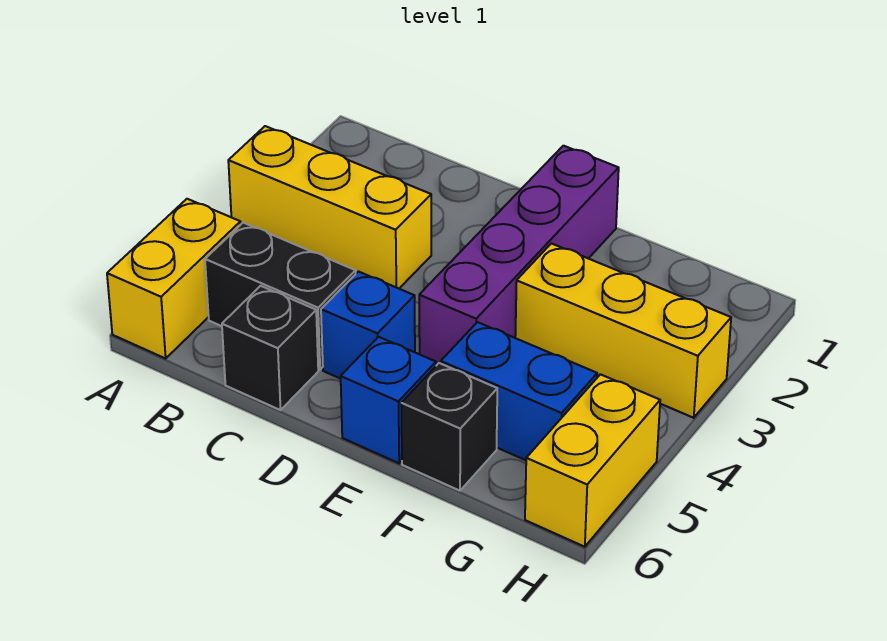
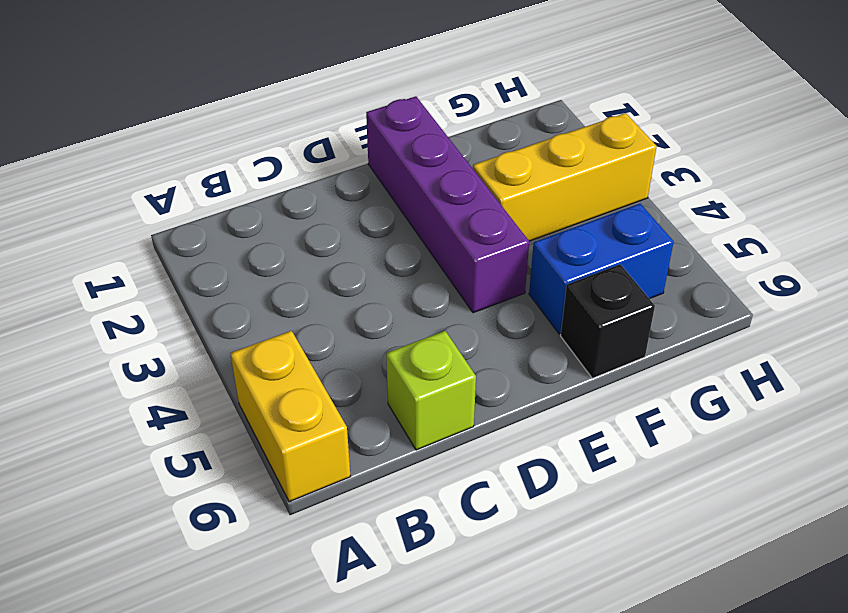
lime brick C6 level 1 -> black brick C6 level 1
none -> yellow brick A3:C3 level 1
none -> black brick B5:C5 level 1

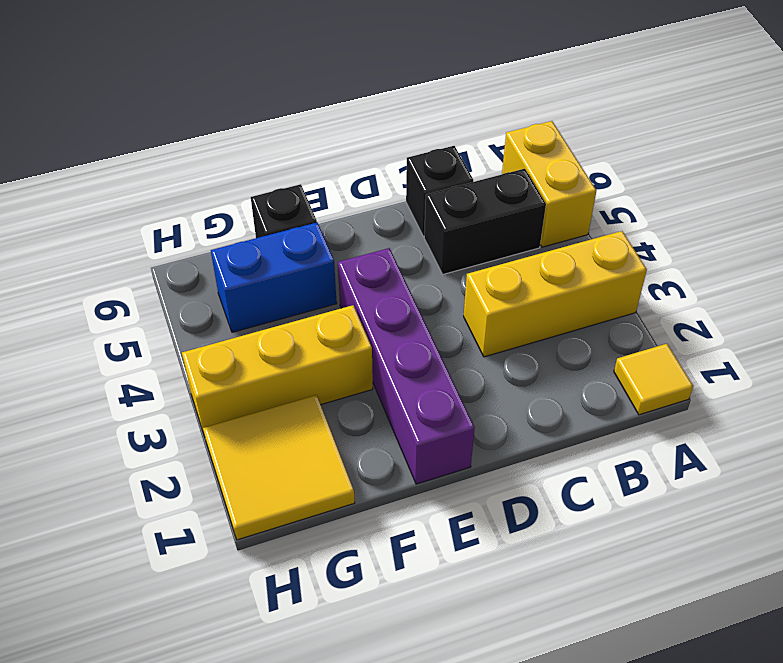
yellow tile A1 level 1 -> none
yellow tile G1:H2 level 1 -> none
none -> blue brick D5 level 1
none -> blue brick E6 level 1

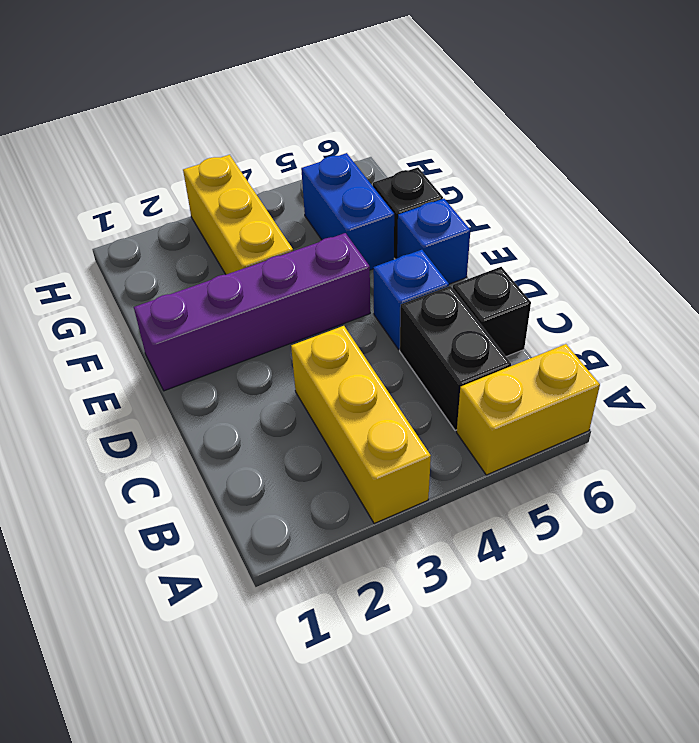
none -> yellow brick H5:H6 level 1

